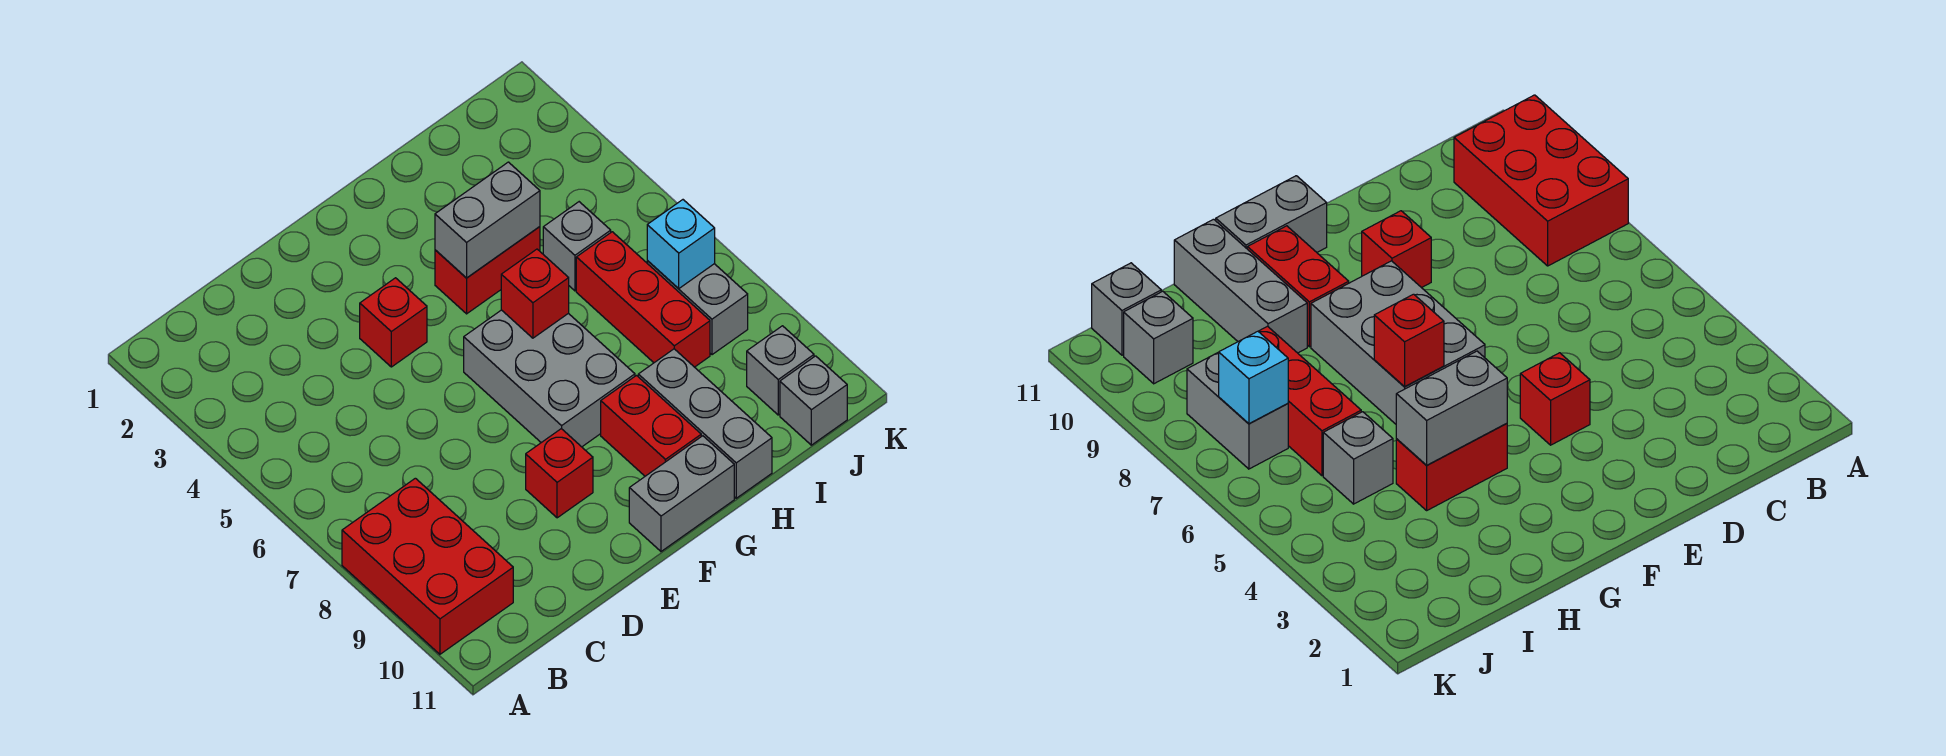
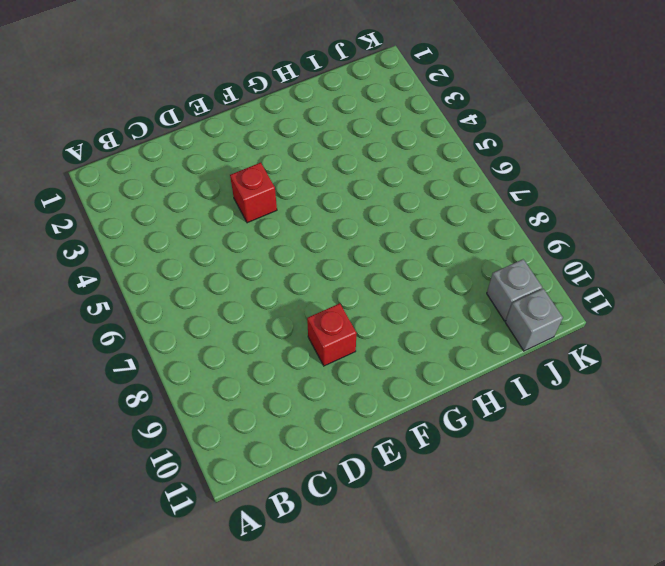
none -> red brick A8:B10 level 1
none -> grey brick F6:G8 level 1
none -> grey brick F11:G11 level 1

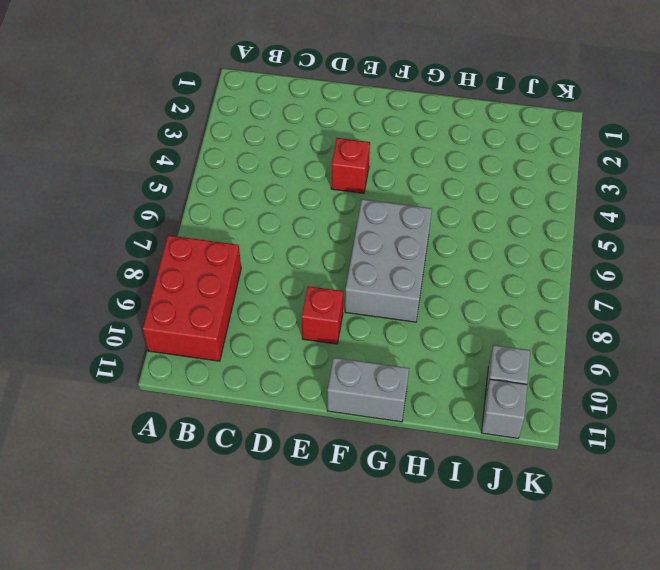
none -> red brick G4:H4 level 1
none -> red brick G9:G10 level 1
none -> grey brick H9:H11 level 1

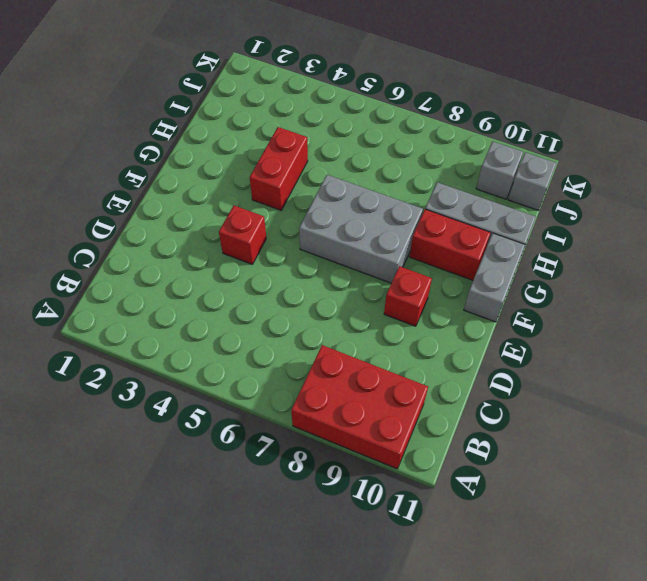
none -> grey brick I5 level 1
none -> red brick I6:I8 level 1
none -> grey brick J7:J8 level 1

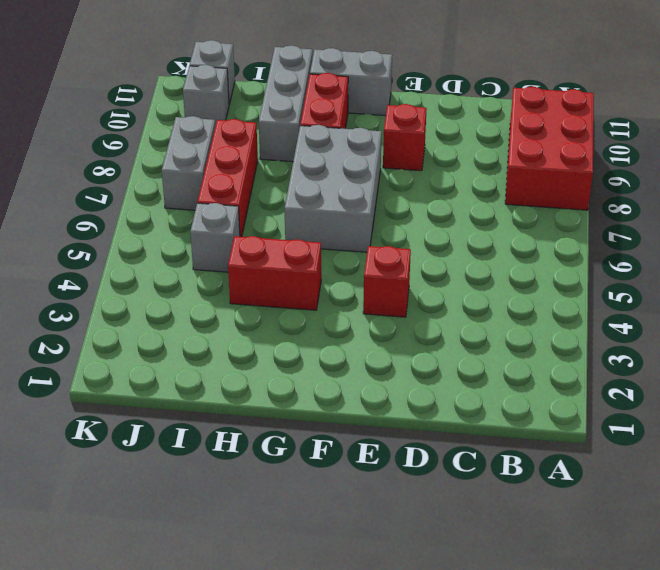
none -> grey brick G4:H4 level 2
none -> red brick G6 level 2
none -> cyan brick J7 level 2

